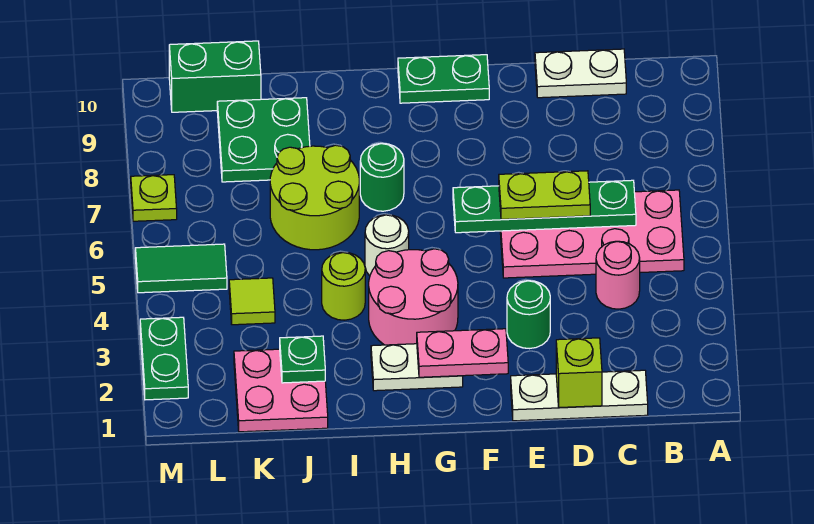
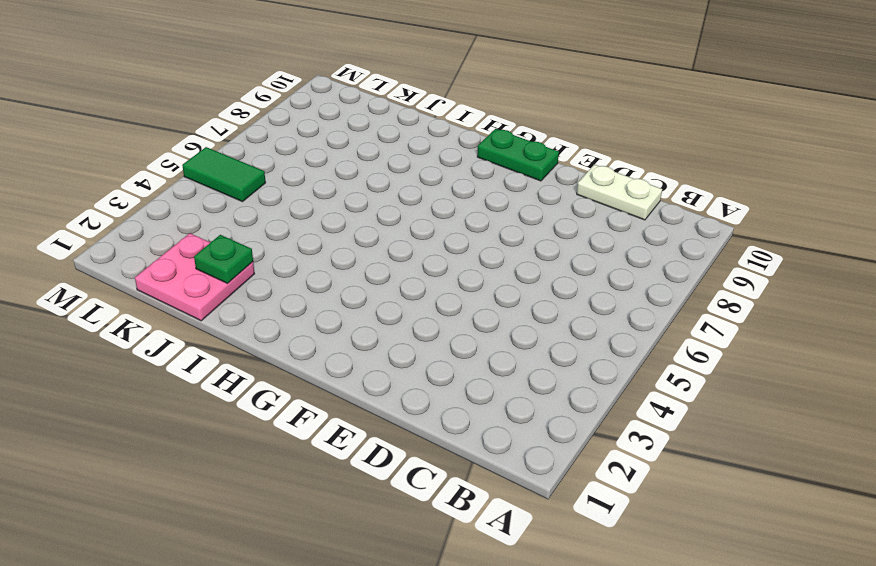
none -> pink plate B5:E6 level 1
none -> white plate C1:E1 level 1
none -> pink round brick C4 level 1

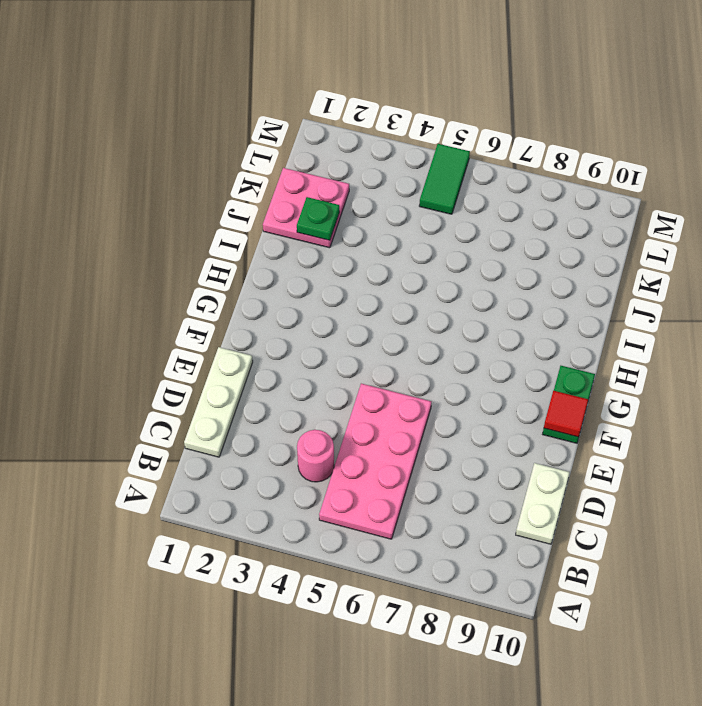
red tile F10 level 2 -> none
none -> green round brick E3 level 1
none -> white plate G2:H2 level 1
none -> pink round brick G3:H4 level 1

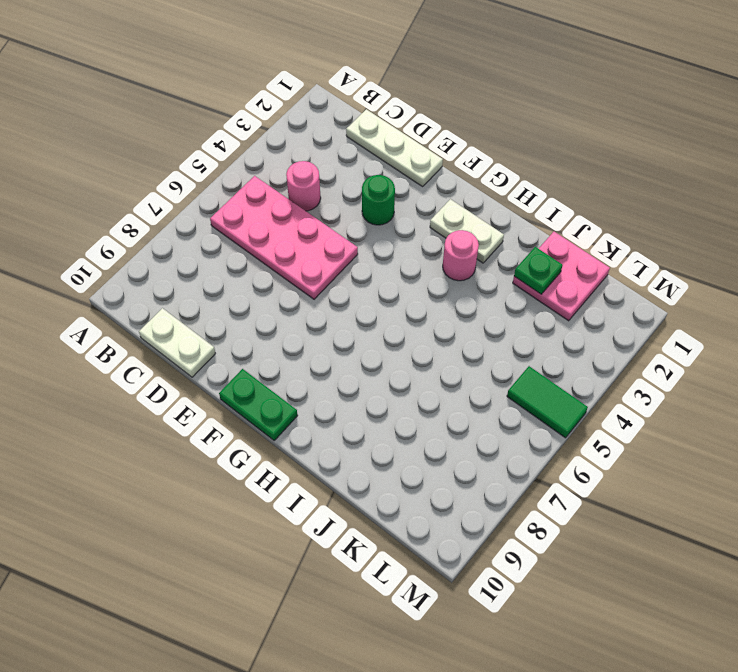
pink round brick H3 level 1 -> pink round brick G3:H4 level 1
none -> white round brick H5 level 1
none -> green round brick H7 level 1
none -> lime round brick I4 level 1

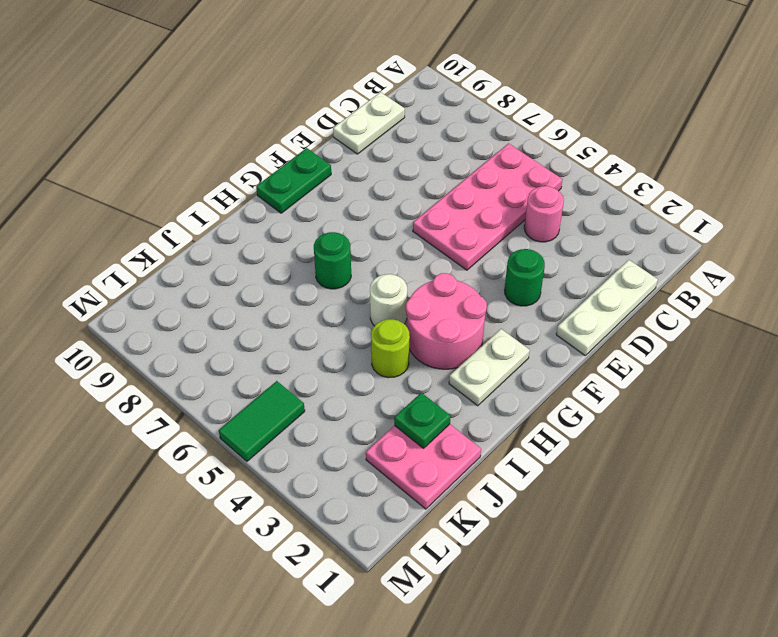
none -> lime round brick I6:J7 level 1
none -> green plate J8:K9 level 1
none -> lime tile K4 level 1

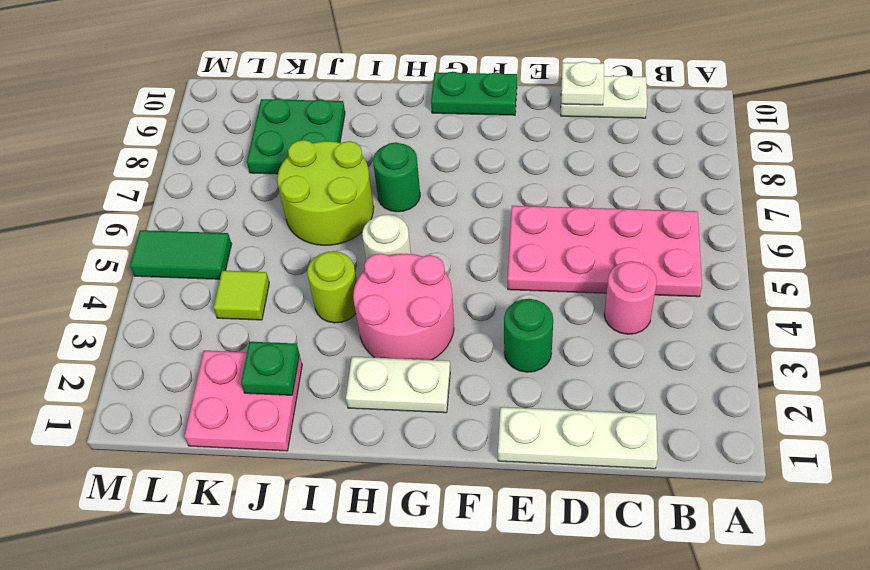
white plate D10 level 2 -> none
none -> green brick K10:L10 level 1
none -> green plate M2:M3 level 1
none -> lime plate M7 level 1

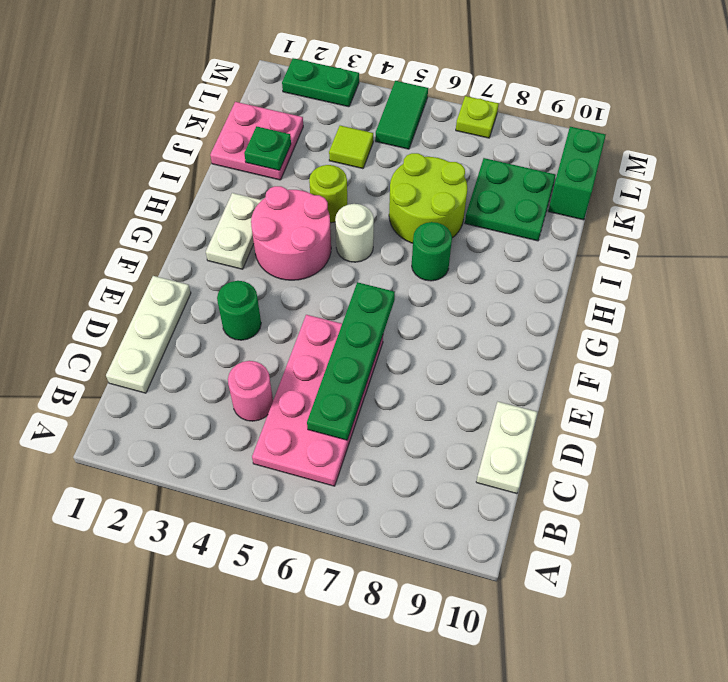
none -> green plate F10:G10 level 1
none -> lime brick D1 level 2
none -> pink plate F2:G2 level 2

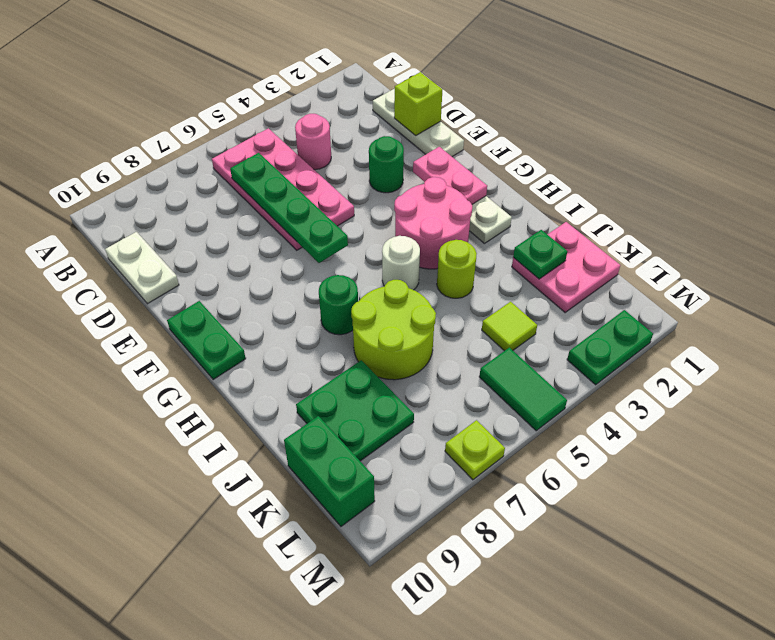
none -> lime plate D6:E6 level 3

